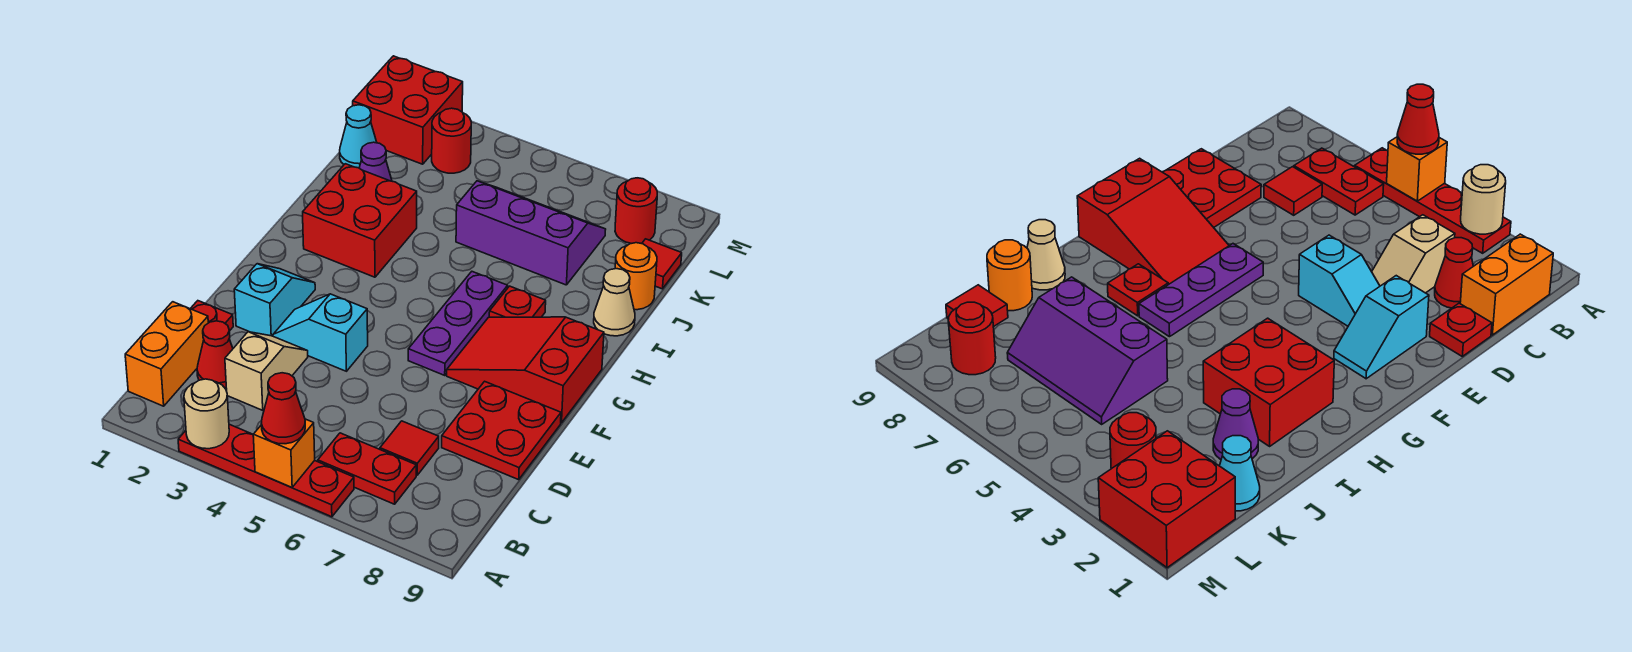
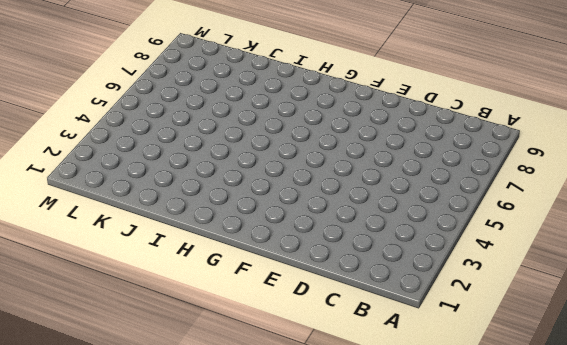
none -> red plate A3:A6 level 1
none -> orange brick B1:C1 level 1
none -> red plate B6:B7 level 1

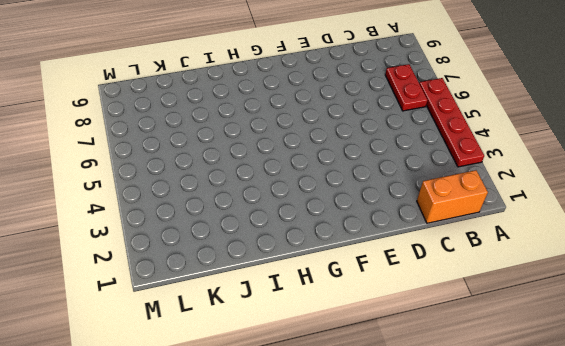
none -> red cone C2 level 1
none -> tan slope C3:D3 level 1 top C
none -> red tile C7 level 1

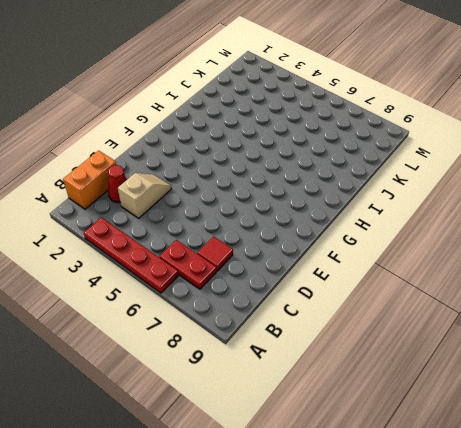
none -> red plate D1 level 1
none -> red plate D8:E9 level 1
none -> cyan slope E2:F2 level 1 top E

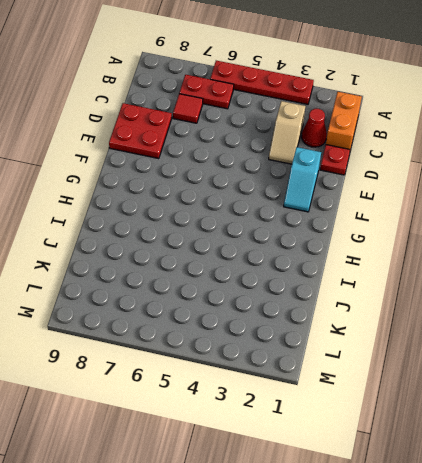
none -> cyan slope E3:E4 level 1 top 4
none -> purple plate F6:H6 level 1
none -> red slope F7:G9 level 1 top 9

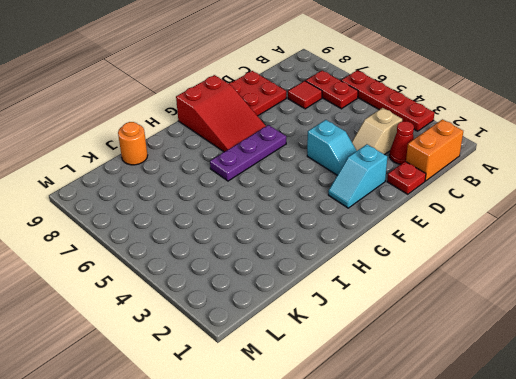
none -> red brick H2:I3 level 1
none -> red plate H7 level 1
none -> tan cone I9 level 1

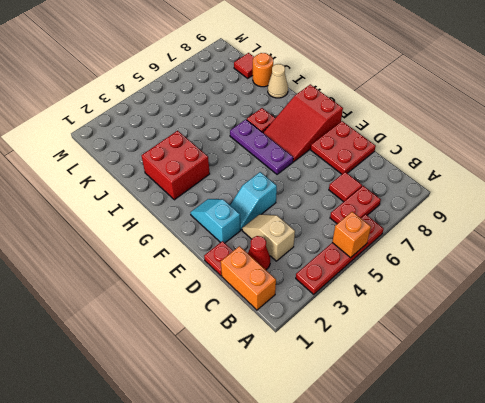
none -> purple cone J2 level 1
none -> purple slope J5:K7 level 1 top J
none -> cyan cone K1 level 1

